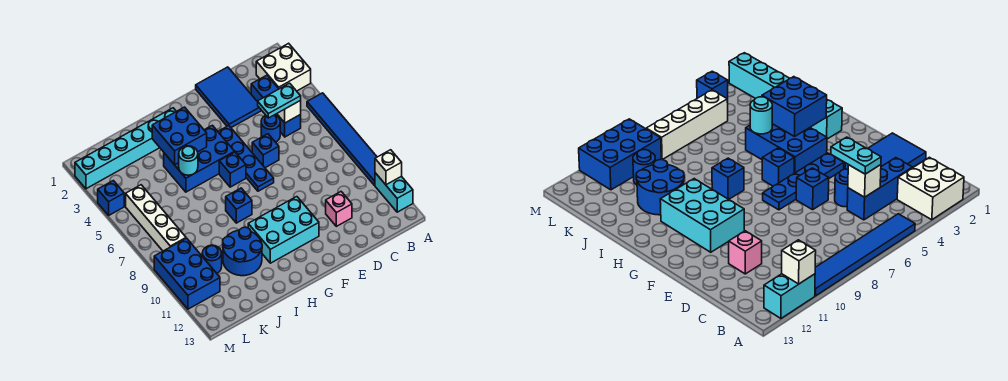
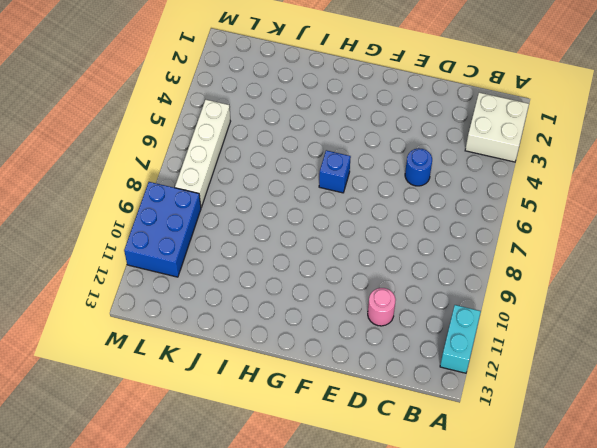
pink round brick D11 level 1 -> pink brick D11 level 1
none -> blue tile A5:A10 level 1
none -> blue brick C3:C5 level 1
none -> blue tile D1:E3 level 1

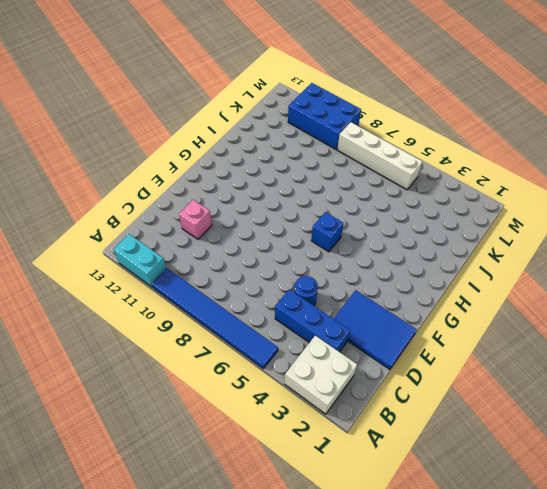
none -> blue brick E6 level 1
none -> blue plate F4:F7 level 1
none -> cyan brick F10:H11 level 1

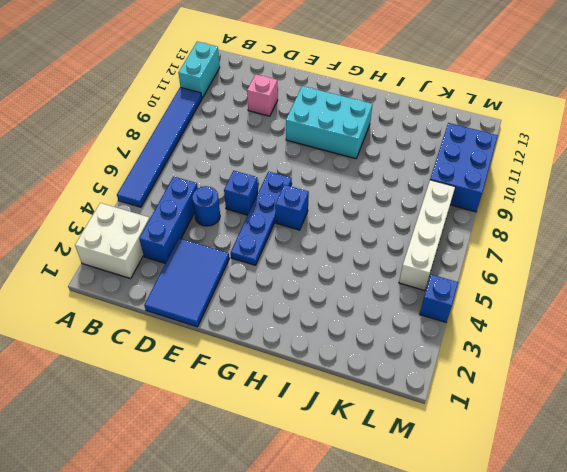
none -> blue brick G4:I5 level 1
none -> cyan brick H2:M2 level 1
none -> blue brick H8 level 1

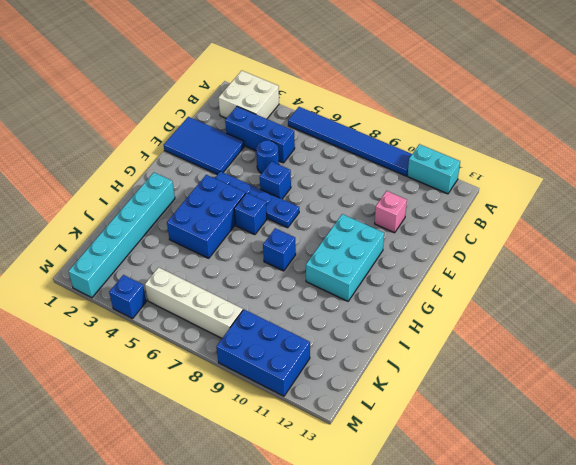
none -> blue round brick I10:J11 level 1
none -> blue round brick K10 level 1
none -> white brick A11 level 2

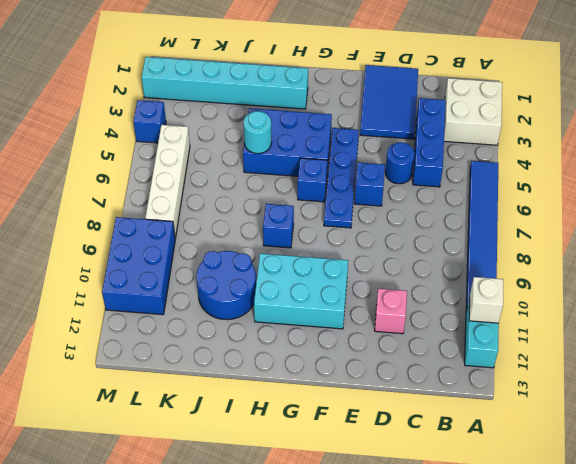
none -> blue round brick K10 level 1
none -> white brick C5 level 2
none -> blue brick H3:I4 level 2

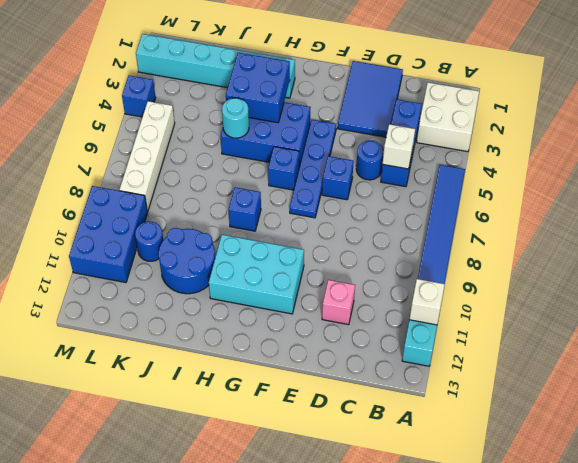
none -> cyan plate C5:D5 level 3

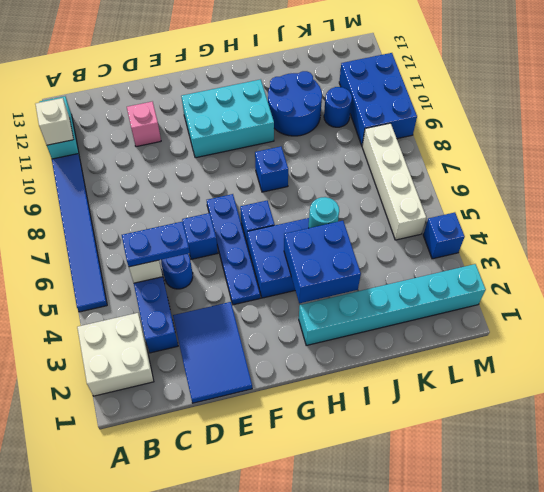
blue plate C5:D5 level 3 -> cyan plate C5:D5 level 3

